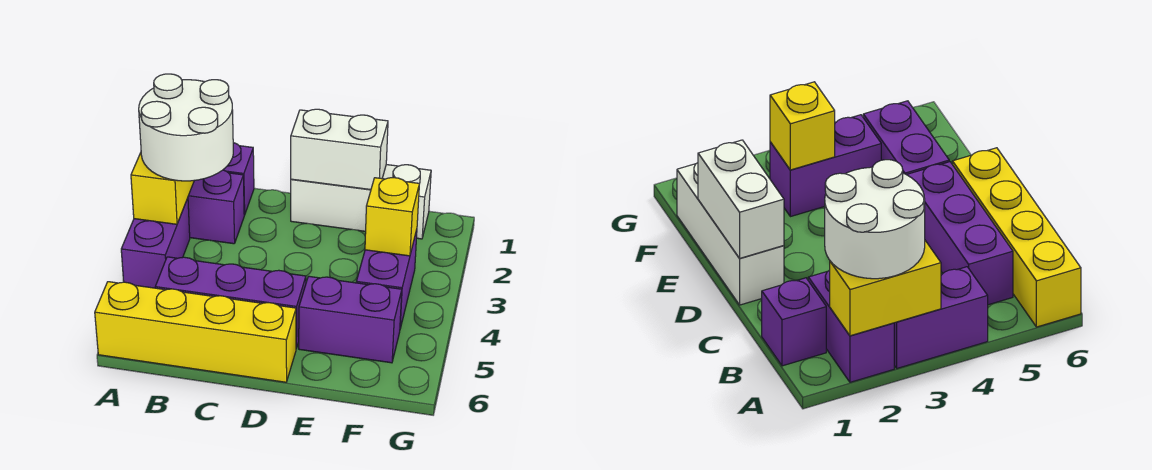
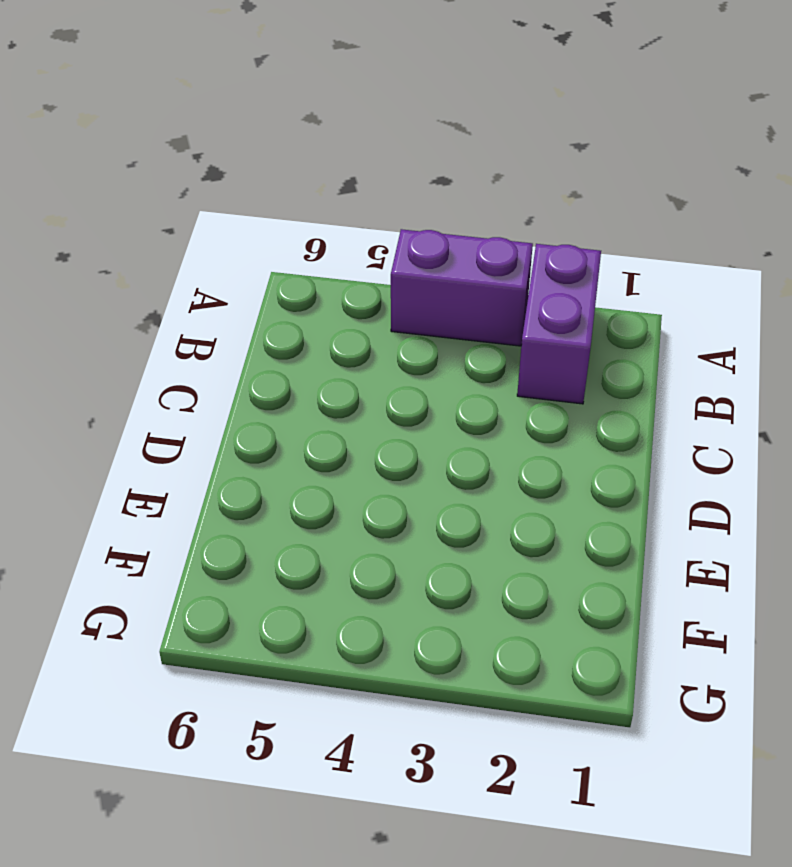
none -> yellow brick A6:D6 level 1
none -> purple brick B1 level 1
none -> purple brick B5:D5 level 1

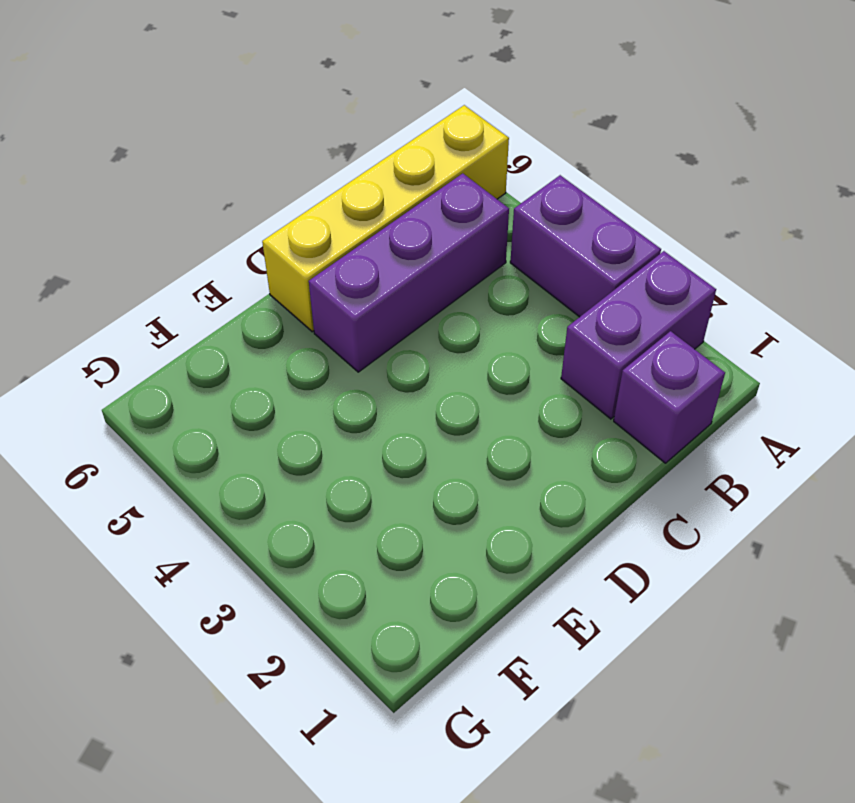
none -> white brick D1:F1 level 1
none -> purple brick E5:F5 level 1
none -> purple brick F3:F4 level 1

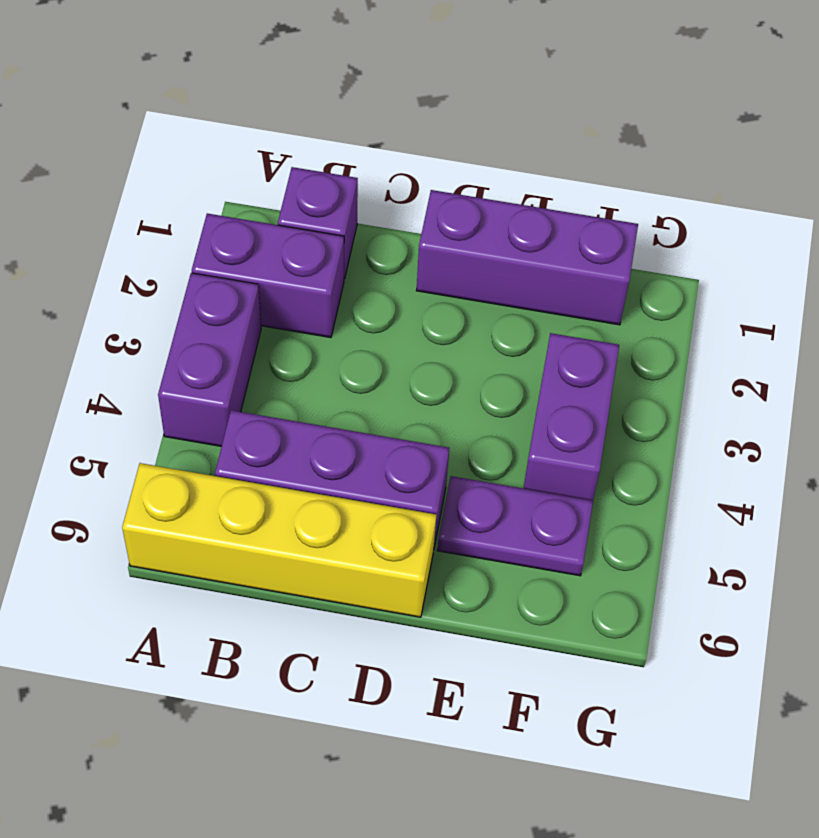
purple brick D1:F1 level 1 -> white brick D1:F1 level 1
purple plate E5:F5 level 1 -> purple brick E5:F5 level 1
none -> yellow brick A2:A3 level 2
none -> white brick D1:E1 level 2
none -> yellow brick F3 level 2

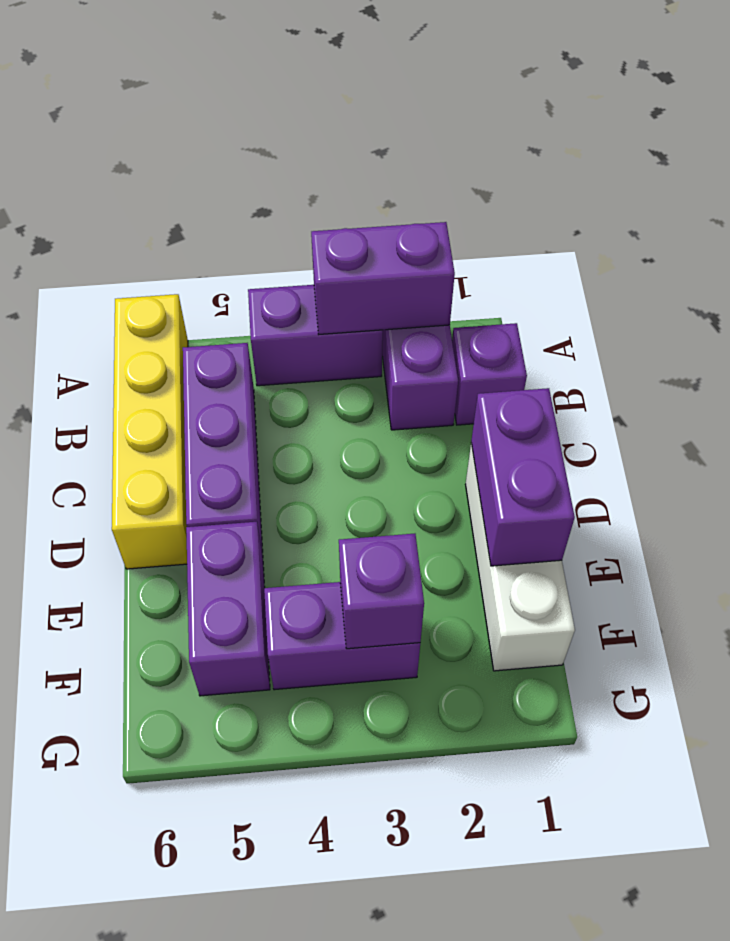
purple brick A2:A3 level 2 -> yellow brick A2:A3 level 2
purple brick D1:E1 level 2 -> white brick D1:E1 level 2
purple brick F3 level 2 -> yellow brick F3 level 2
none -> white round brick A2:B3 level 3

